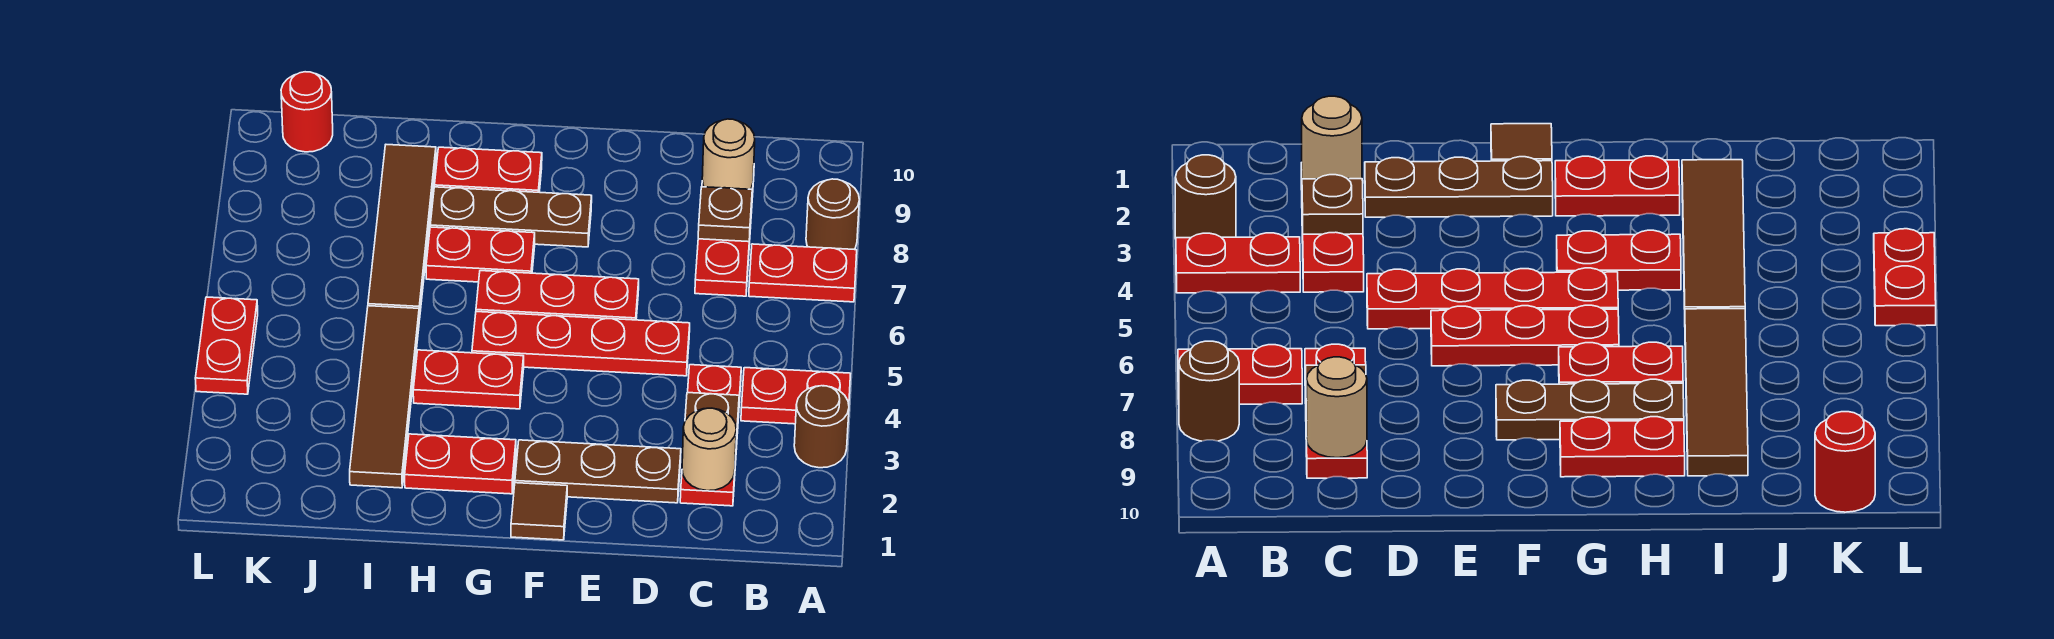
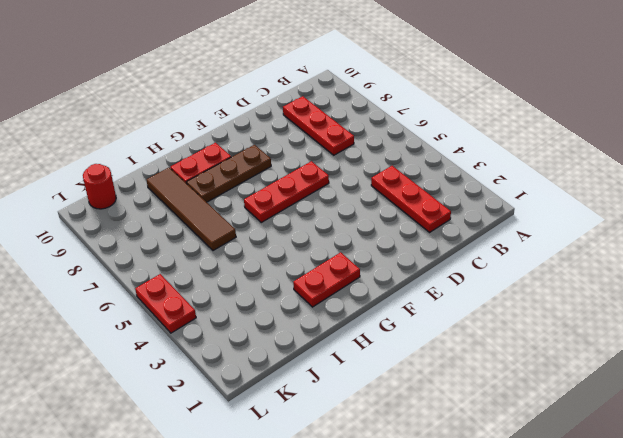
none -> brown round brick A3 level 1
none -> red plate A4:B4 level 1
none -> red plate A7:B7 level 1

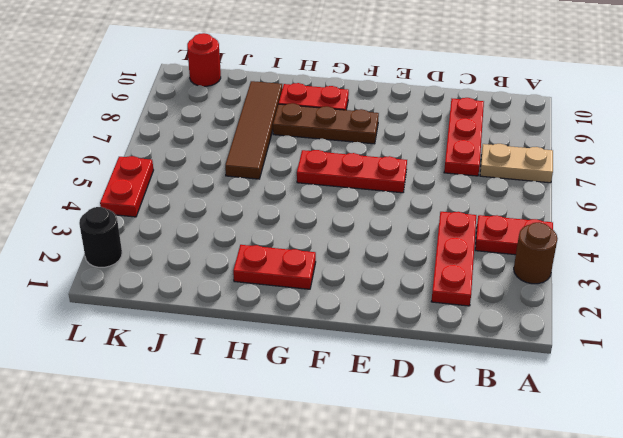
tan plate A7:B7 level 1 -> red plate A7:B7 level 1
black round brick L2 level 1 -> none
none -> brown round brick A8 level 1
none -> brown plate D2:F2 level 1
none -> red plate D5:G5 level 1

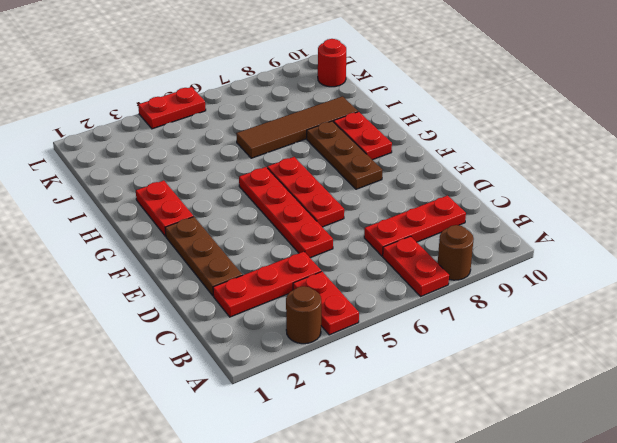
none -> brown tile F1 level 1
none -> red plate G4:H4 level 1
none -> red plate G7:H7 level 1

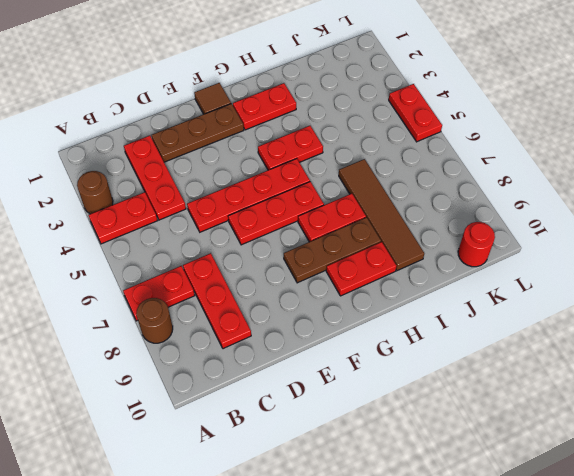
none -> brown tile I2:I5 level 1
none -> tan round brick C2 level 2
none -> brown plate C3 level 2

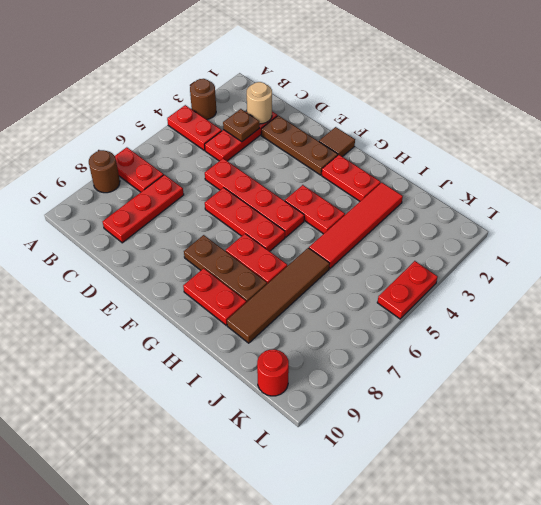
red tile I2:I5 level 1 -> brown tile I2:I5 level 1
none -> brown plate C8 level 2
none -> tan round brick C9 level 2

